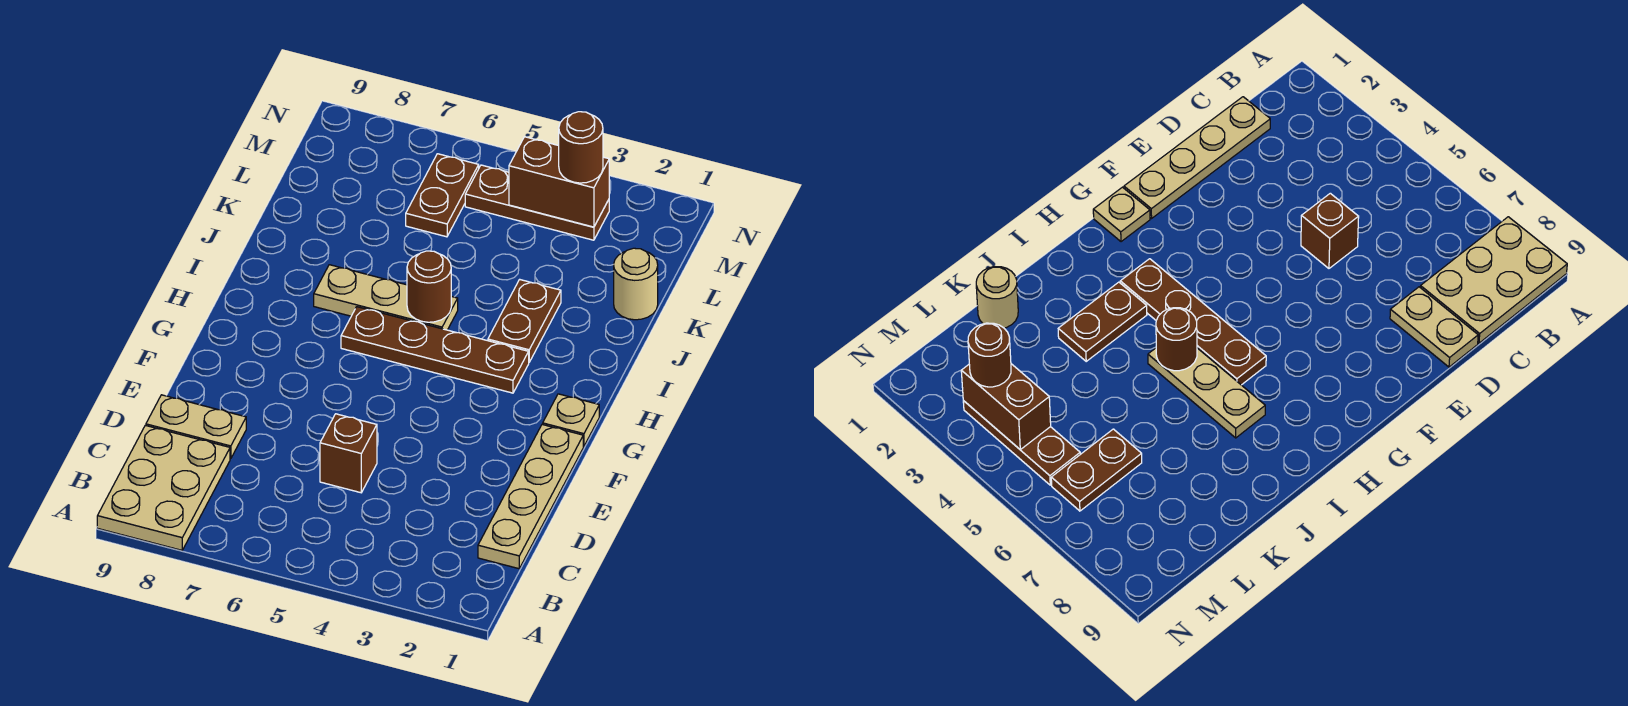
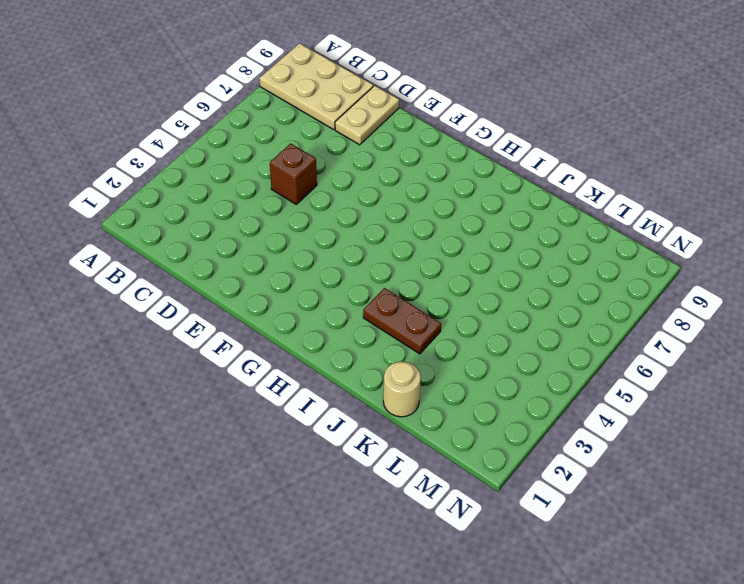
none -> tan plate C1:F1 level 1
none -> tan plate G1 level 1
none -> brown plate H3:H6 level 1

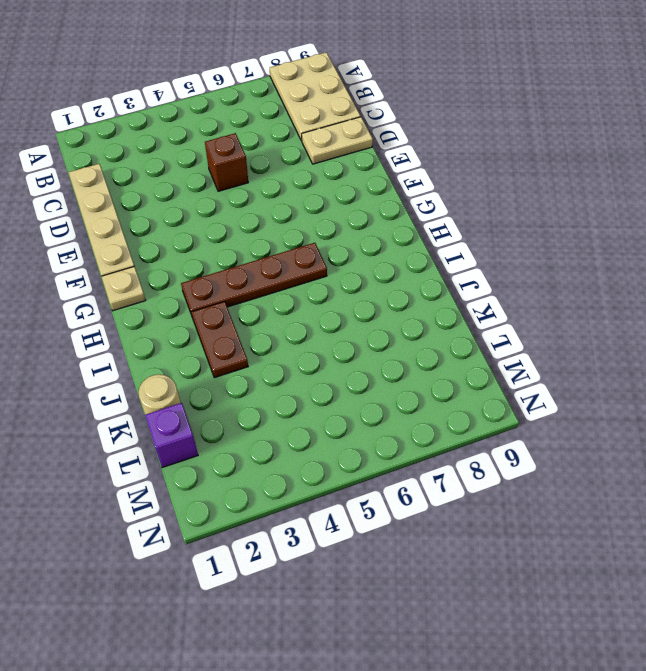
purple brick L1 level 1 -> none
none -> tan plate I5:I7 level 1
none -> brown plate L6:M6 level 1
none -> brown plate M3:M5 level 1

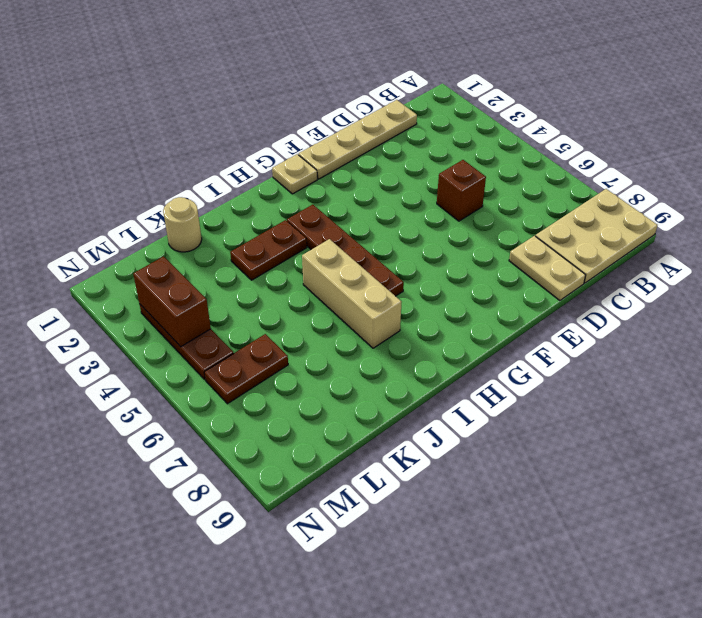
tan brick I5:I7 level 1 -> tan plate I5:I7 level 1
none -> brown round brick I5 level 2
none -> brown round brick M3 level 3

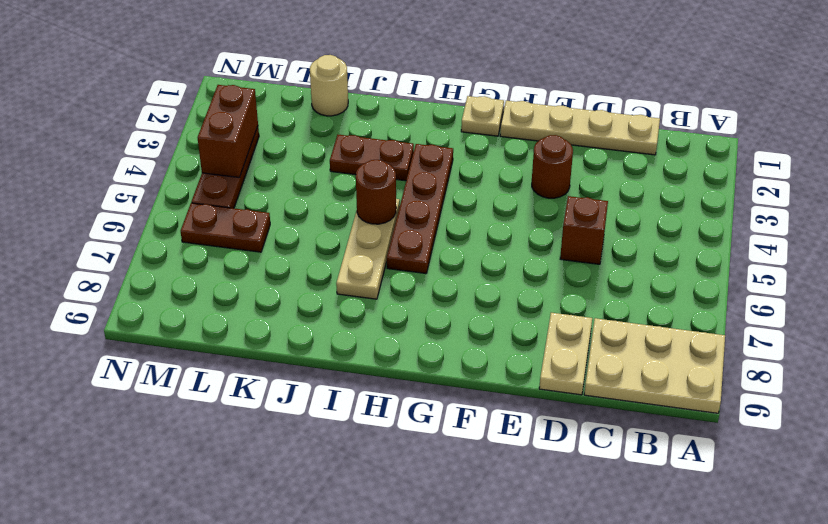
brown round brick E3 level 1 -> brown round brick M3 level 3

